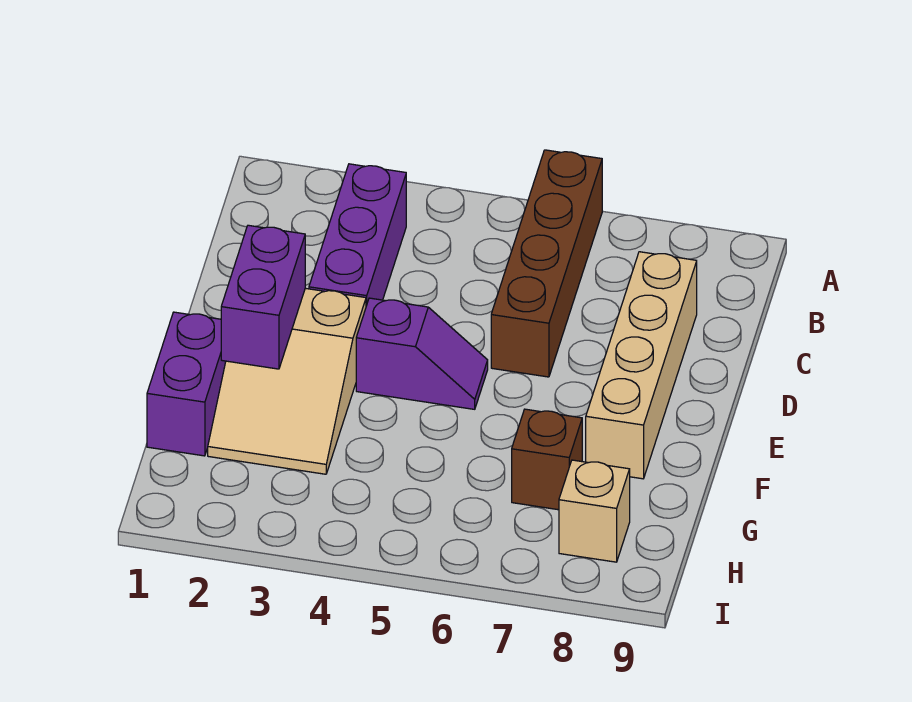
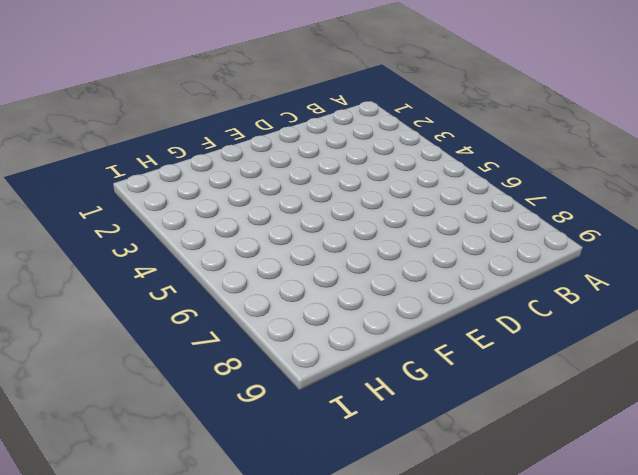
none -> brown brick A6:D6 level 1
none -> purple brick B3:D3 level 1

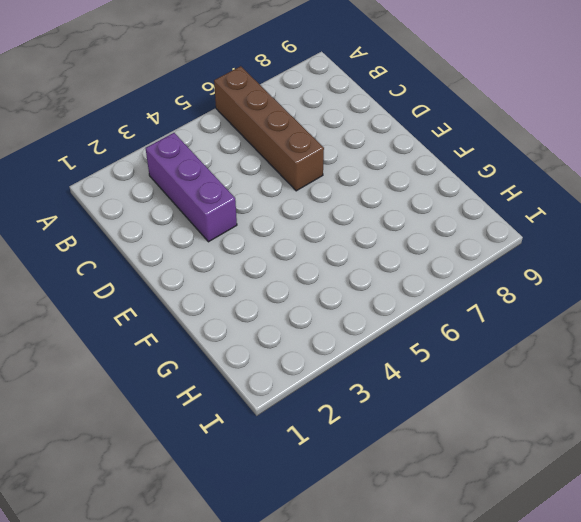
none -> tan brick C8:F8 level 1
none -> tan slope E2:G3 level 1 top E

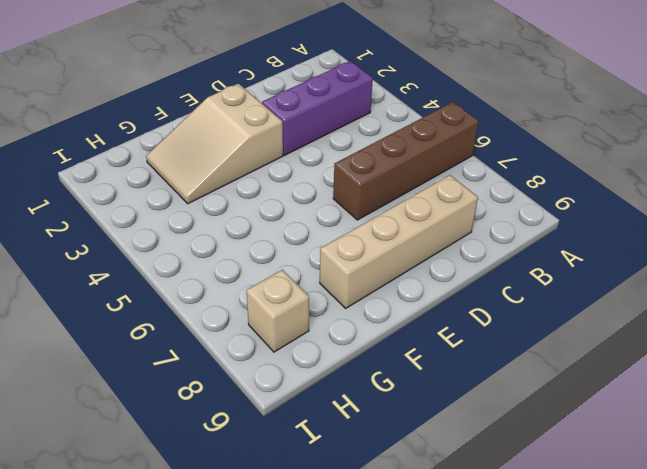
none -> purple slope E4:E5 level 1 top 4
none -> purple brick F1:G1 level 1

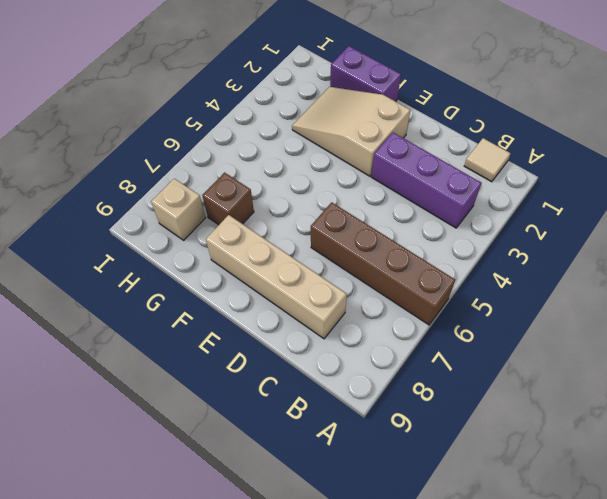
tan tile B1 level 1 -> none
none -> purple slope E4:E5 level 1 top 4
none -> purple brick E2:F2 level 2

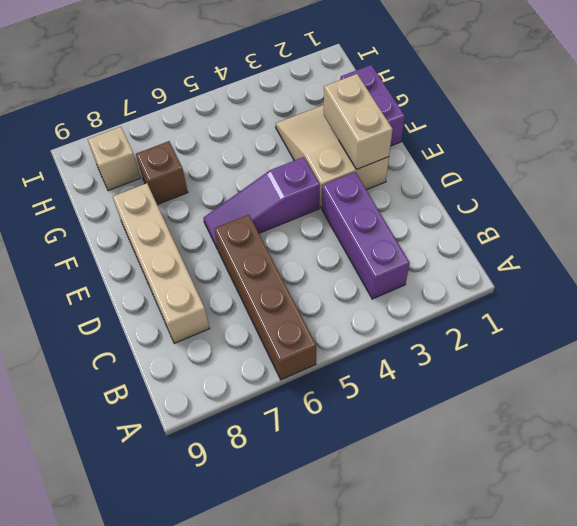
tan brick E2:F2 level 2 -> purple brick E2:F2 level 2
purple slope E4:E6 level 1 top 4 -> purple slope E4:E5 level 1 top 4

